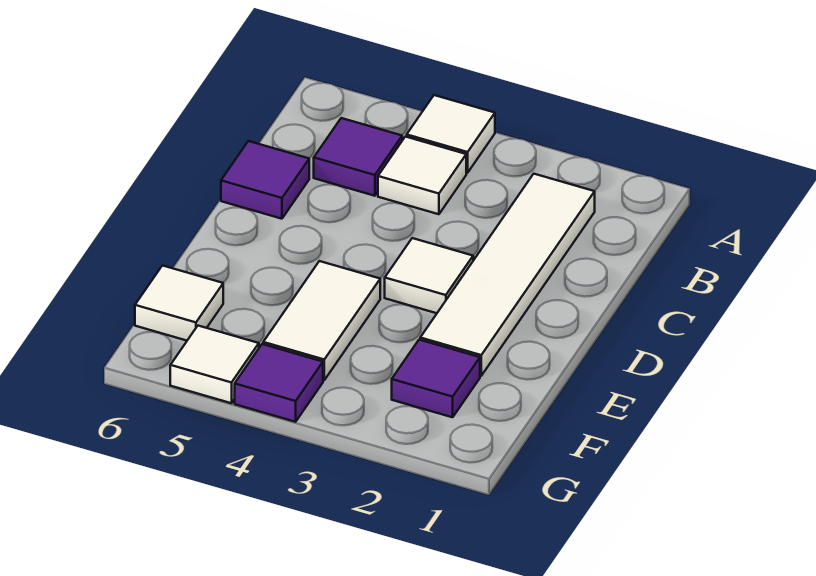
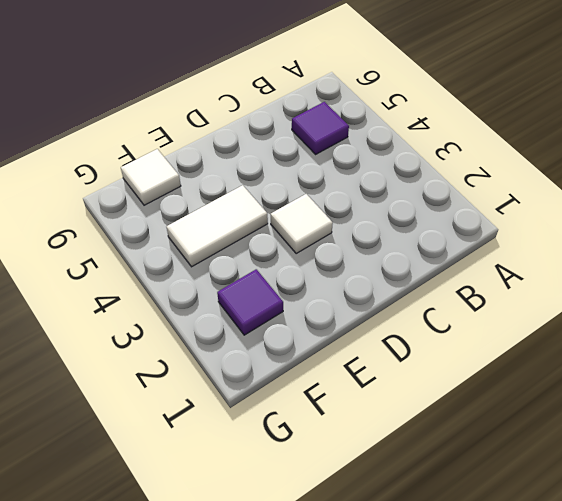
none -> white tile A4 level 1
none -> white tile B2:E2 level 1

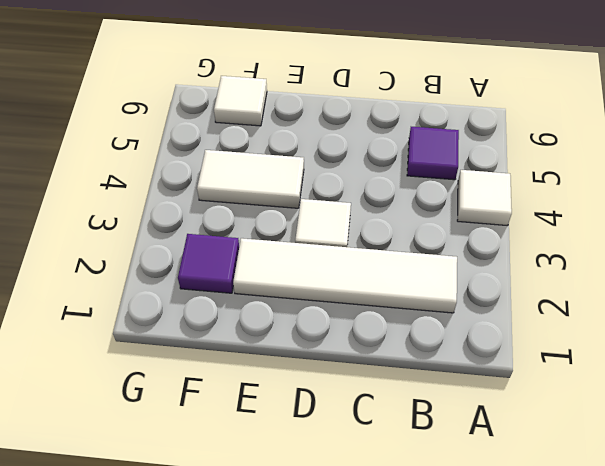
none -> white tile B4 level 1
none -> purple tile C6 level 1

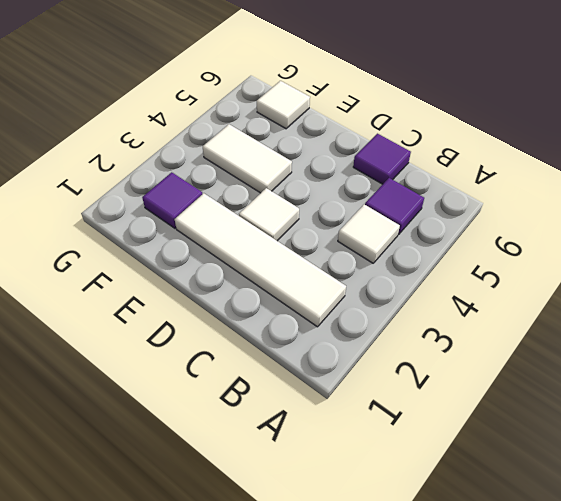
none -> white tile A4 level 1
none -> purple tile G4 level 1

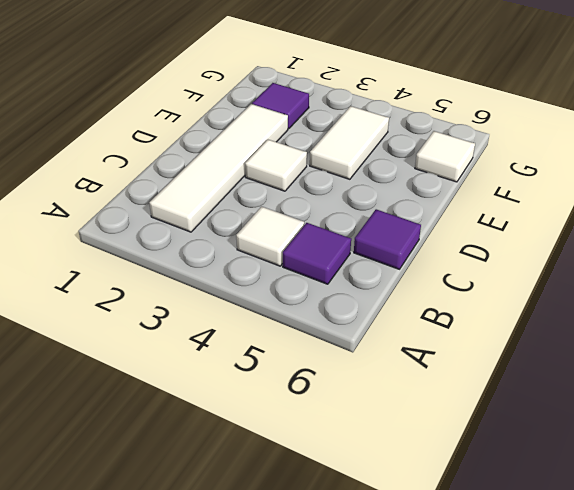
none -> white tile A4 level 1
none -> purple tile G4 level 1

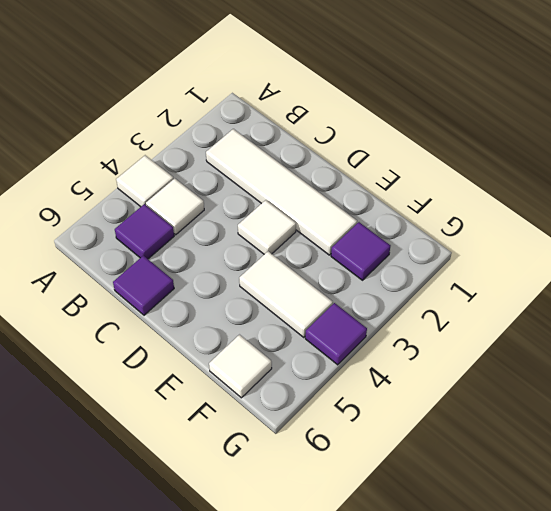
none -> white tile G5 level 1

